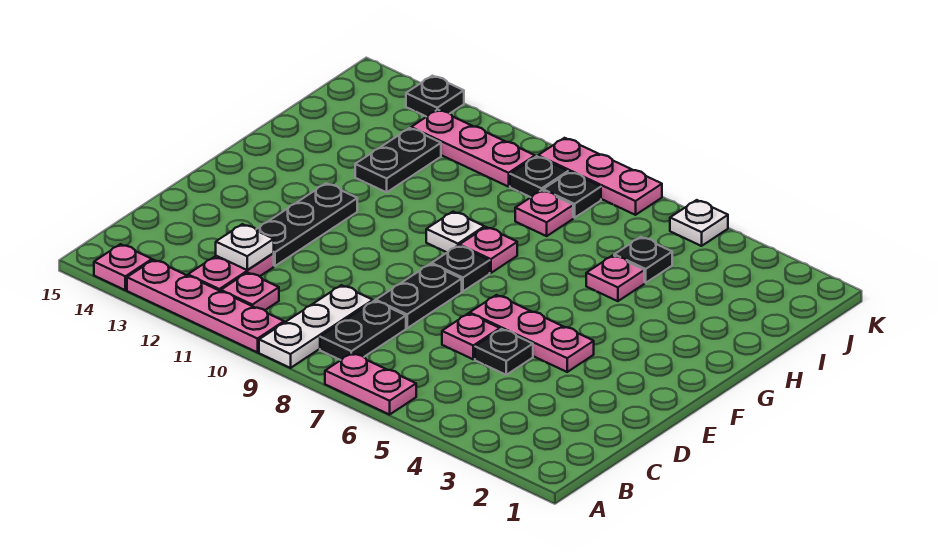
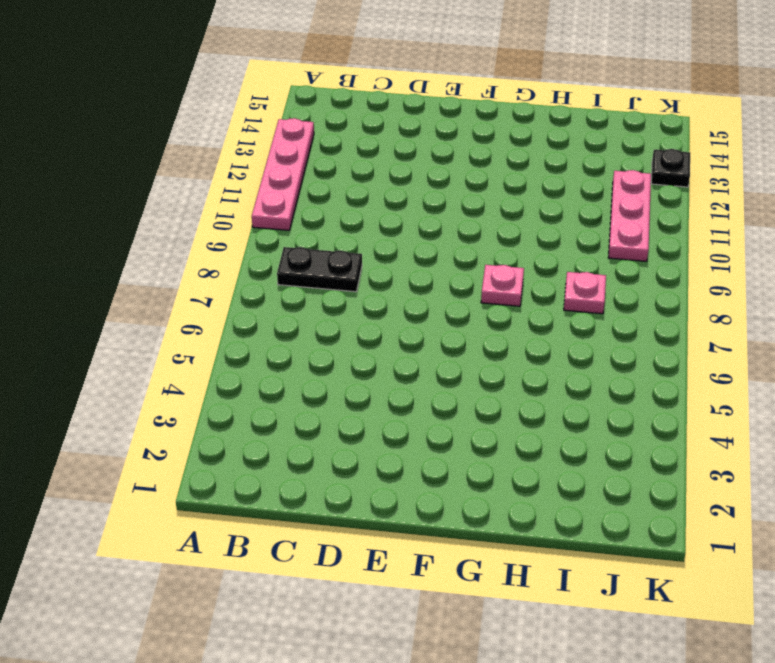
none -> pink plate A6:A7 level 1
none -> white plate A9:C9 level 1
none -> pink plate A14 level 1

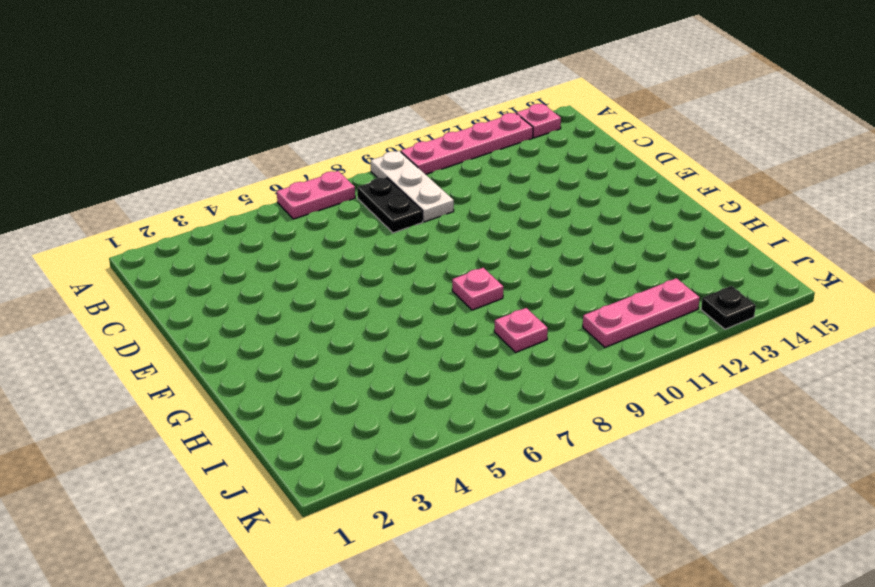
none -> pink plate B11 level 1
none -> pink plate B12:C12 level 1
none -> black plate D5 level 1

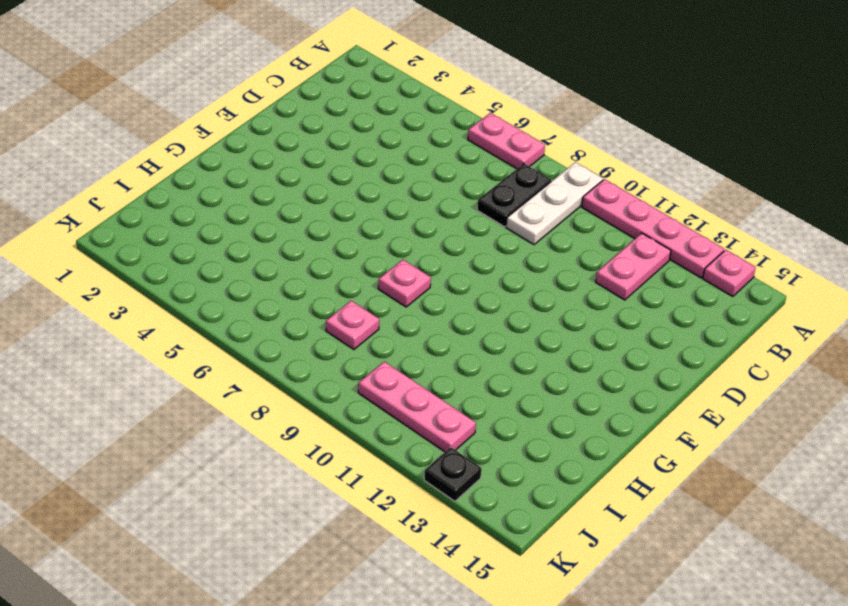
none -> pink plate B11 level 1
none -> black plate D5 level 1
none -> pink plate D6 level 1

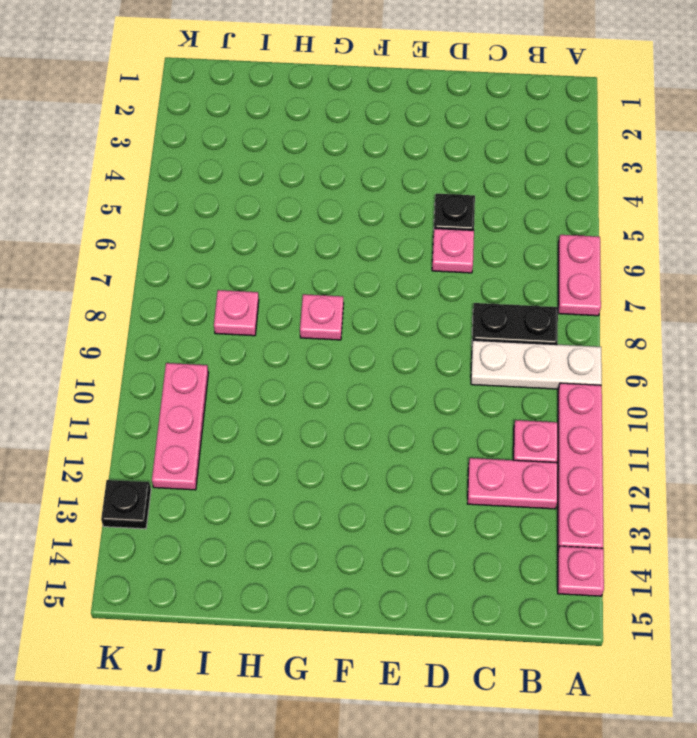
none -> black plate D8:E8 level 1
none -> black plate D12:F12 level 1
none -> pink plate E4:E6 level 1

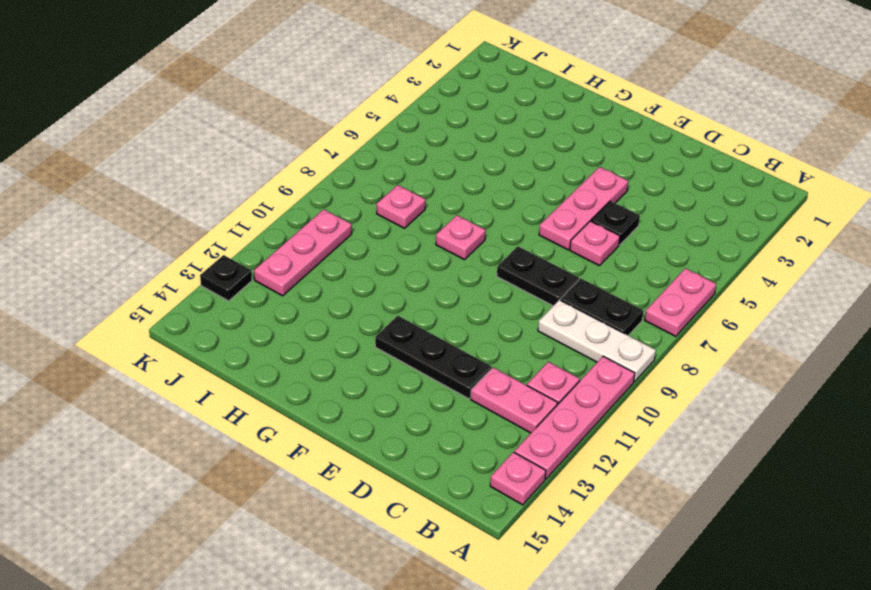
none -> black plate F8 level 1
none -> white plate G9 level 1
none -> pink plate H5 level 1

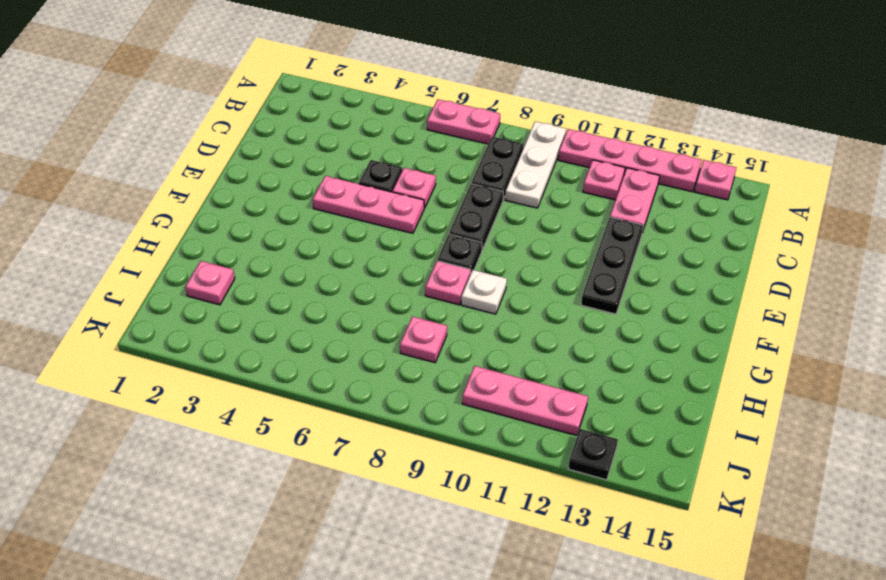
pink plate I2 level 1 -> pink plate H5 level 1
none -> black plate H12:I12 level 1
none -> black plate I5 level 1
none -> black plate J8 level 1

